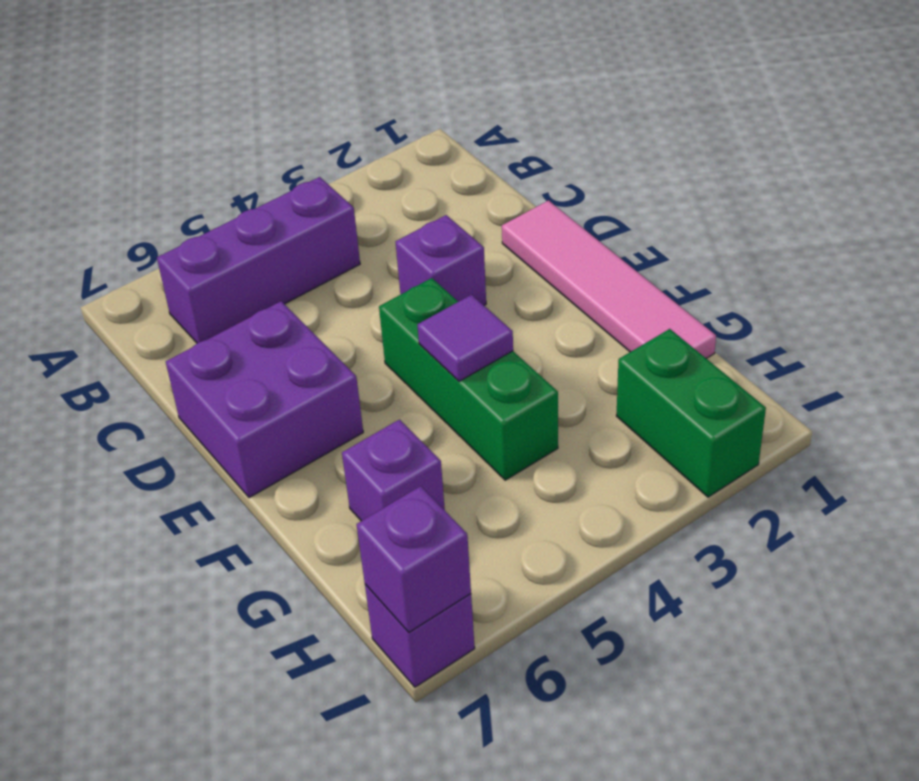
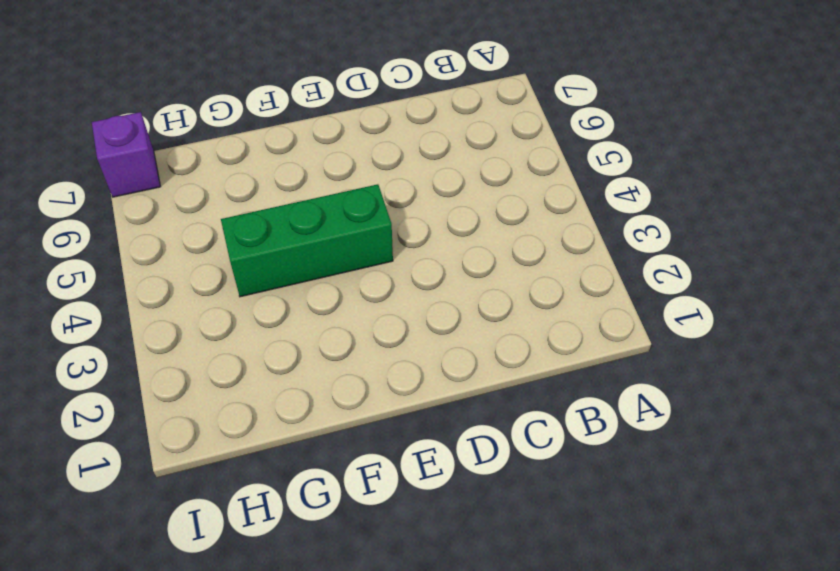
none -> purple brick B4:B6 level 1
none -> pink tile D1:G1 level 1

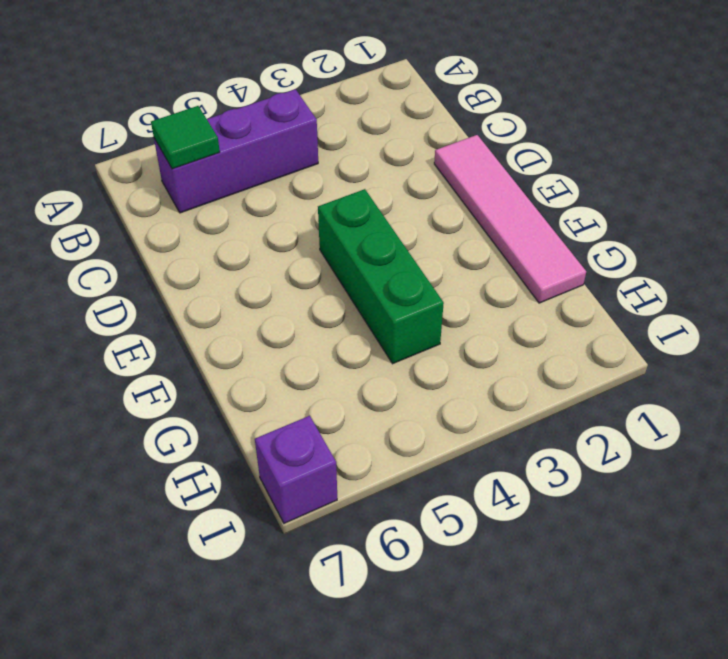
green tile B6 level 2 -> none
none -> purple brick D3 level 1
none -> purple brick D6:E7 level 1

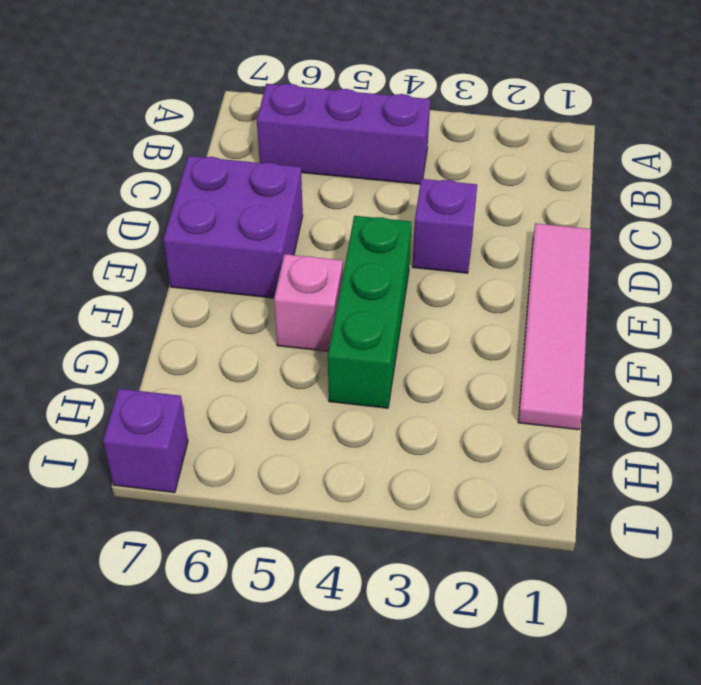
pink brick F5 level 1 -> none
none -> purple brick G6 level 1
none -> green brick H2:I2 level 1

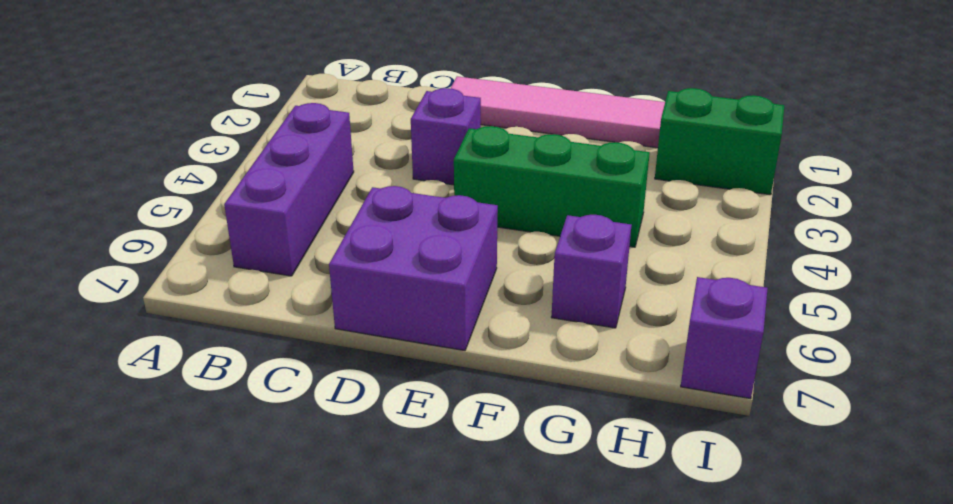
none -> purple tile F4 level 2
none -> purple brick I7 level 2

